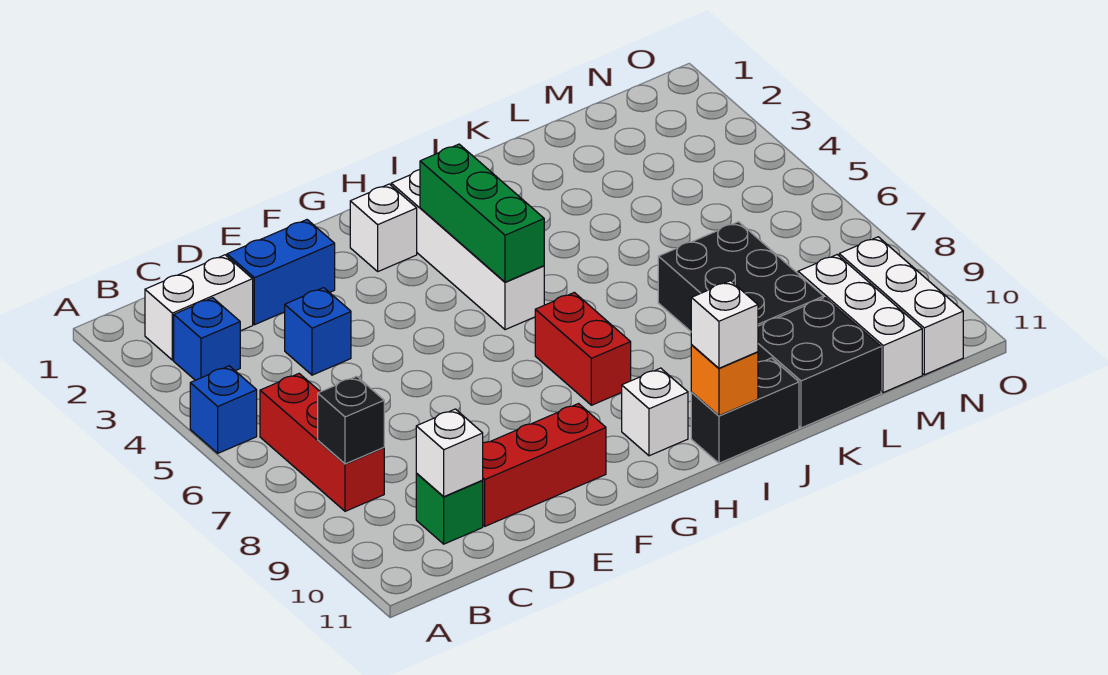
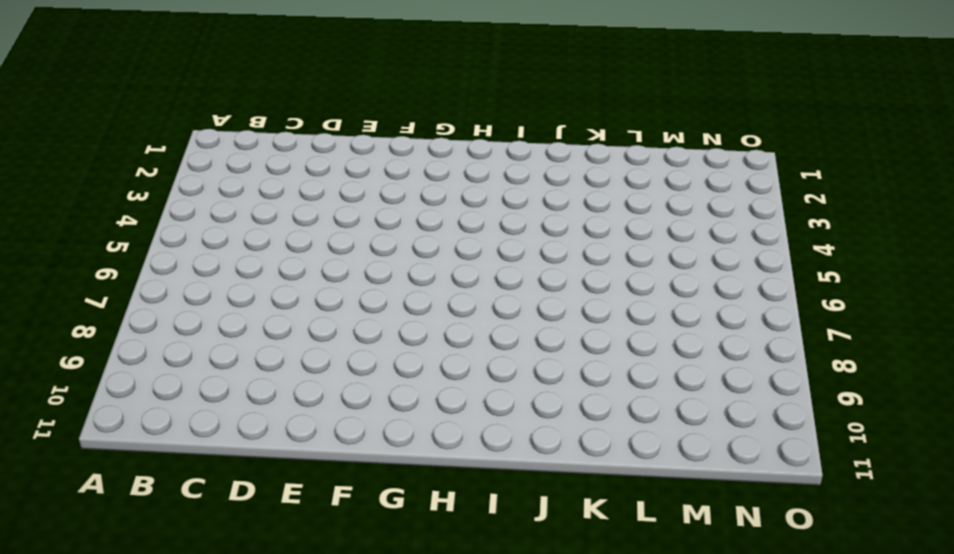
none -> blue brick A5 level 1
none -> white brick B2:C2 level 1
none -> blue brick B3 level 1

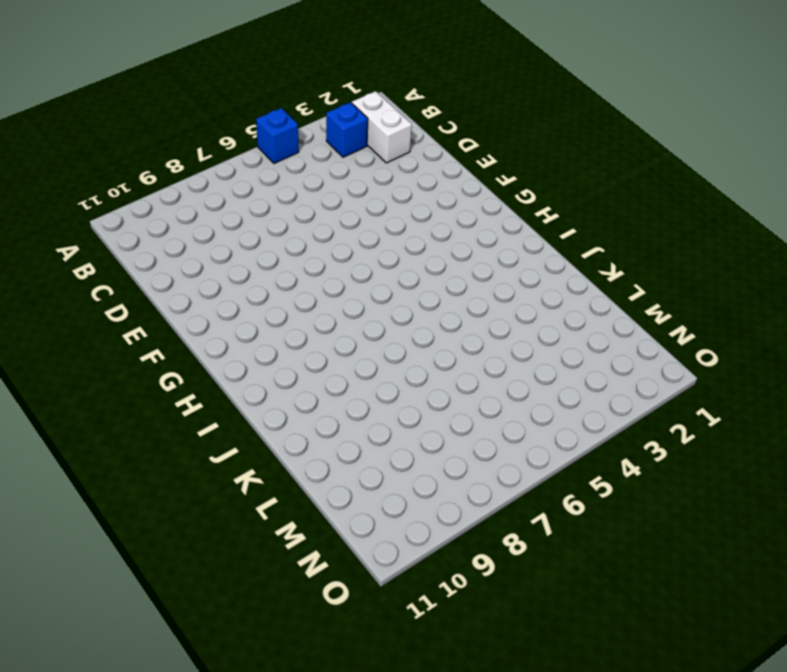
none -> red brick B6:B8 level 1
none -> green brick C10 level 1
none -> blue brick D2:E2 level 1

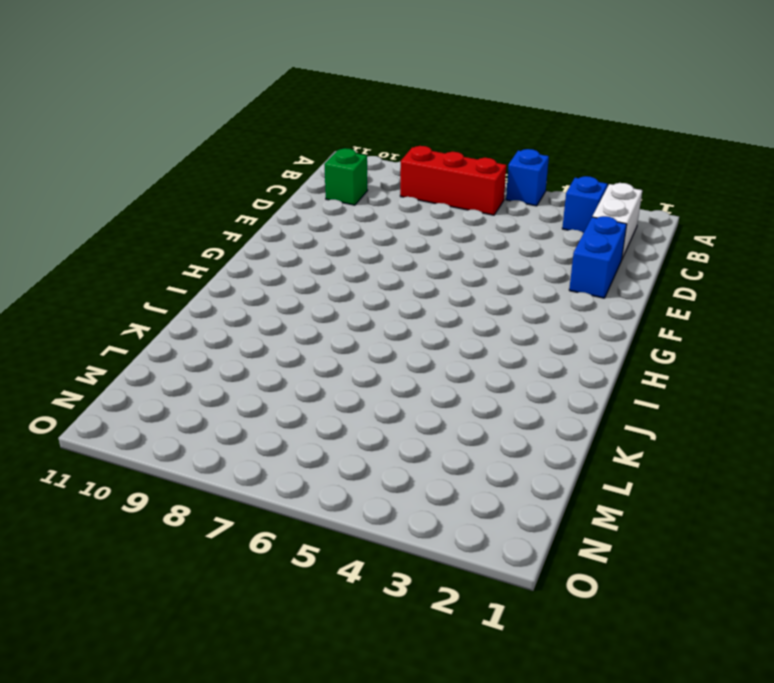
none -> blue brick D4 level 1
none -> red brick D10:F10 level 1
none -> white brick G2 level 1

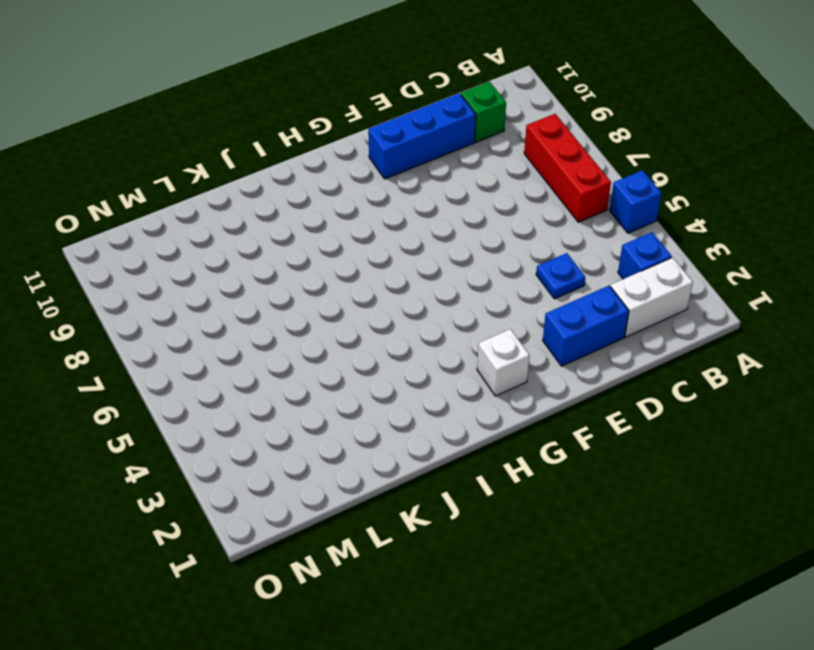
blue plate D4 level 1 -> blue brick D4 level 1
blue brick D10:F10 level 1 -> red brick D10:F10 level 1
none -> white brick H2:H5 level 1
none -> red brick H7:H8 level 1
none -> white brick H10 level 1

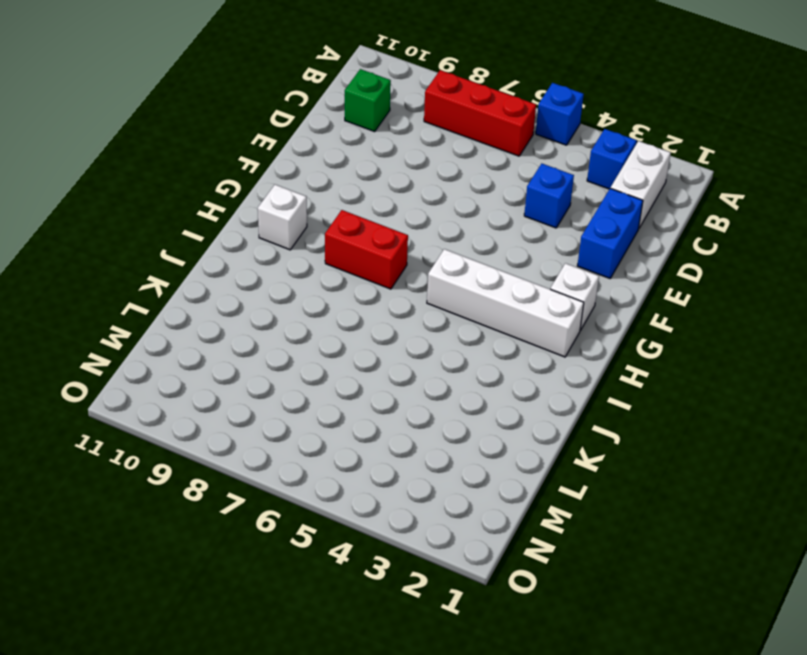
none -> red brick D10:F10 level 1
none -> black brick I11:J11 level 1
none -> black brick K7:L9 level 1

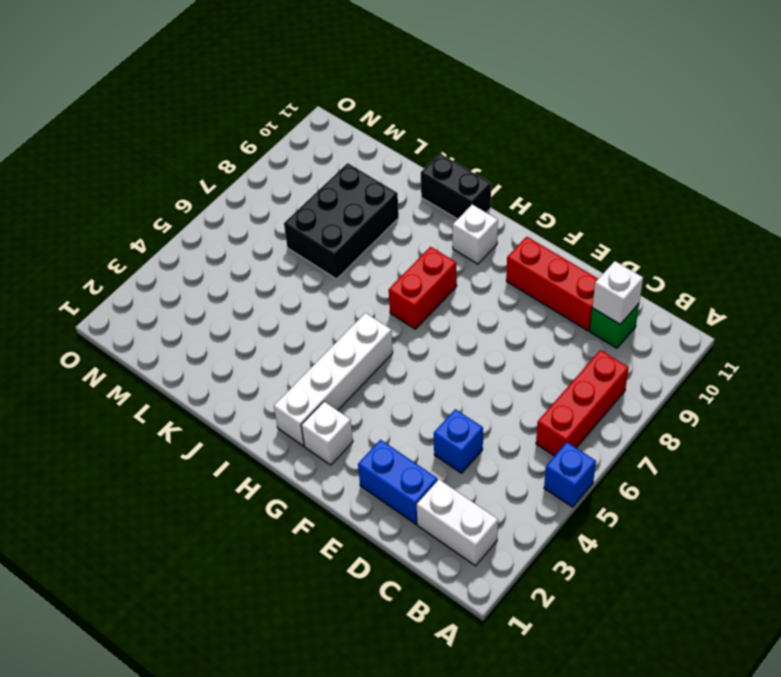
none -> blue brick B3 level 1
none -> black brick K10:L11 level 1
none -> white brick M9:M11 level 1

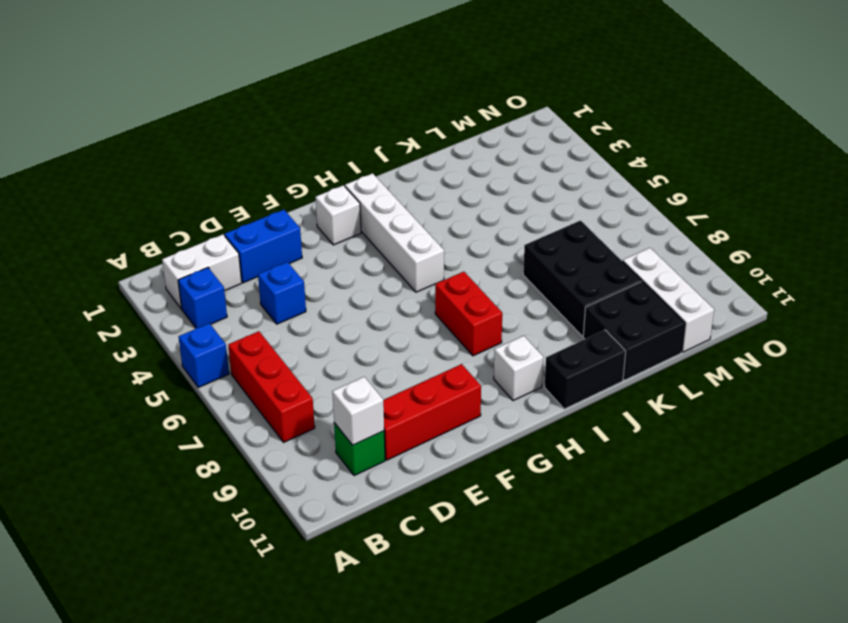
none -> white brick N9:N11 level 1
none -> black brick B8 level 2
none -> green brick H3:H5 level 2

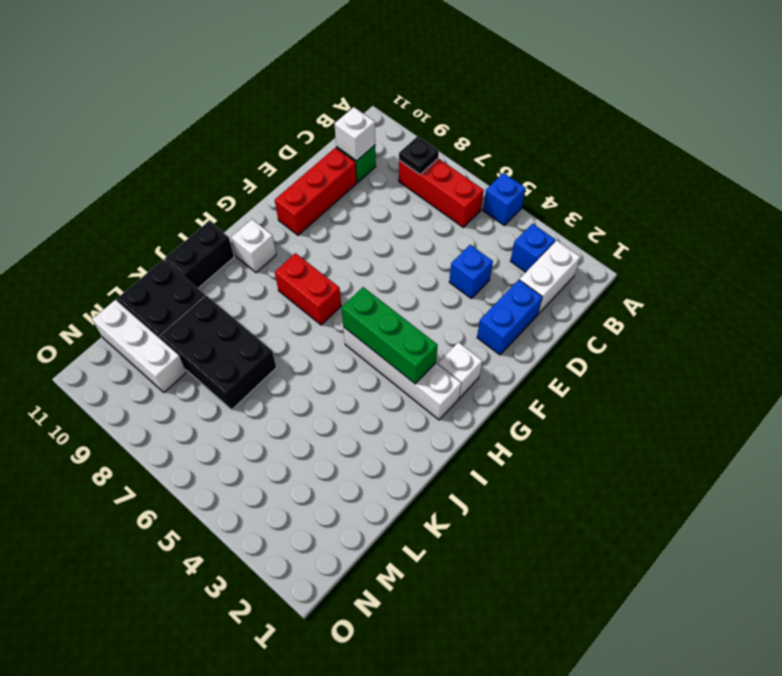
black plate B8 level 2 -> black brick B8 level 2
none -> white brick N9:N11 level 1
none -> orange brick I11 level 2
none -> white brick I11 level 3

